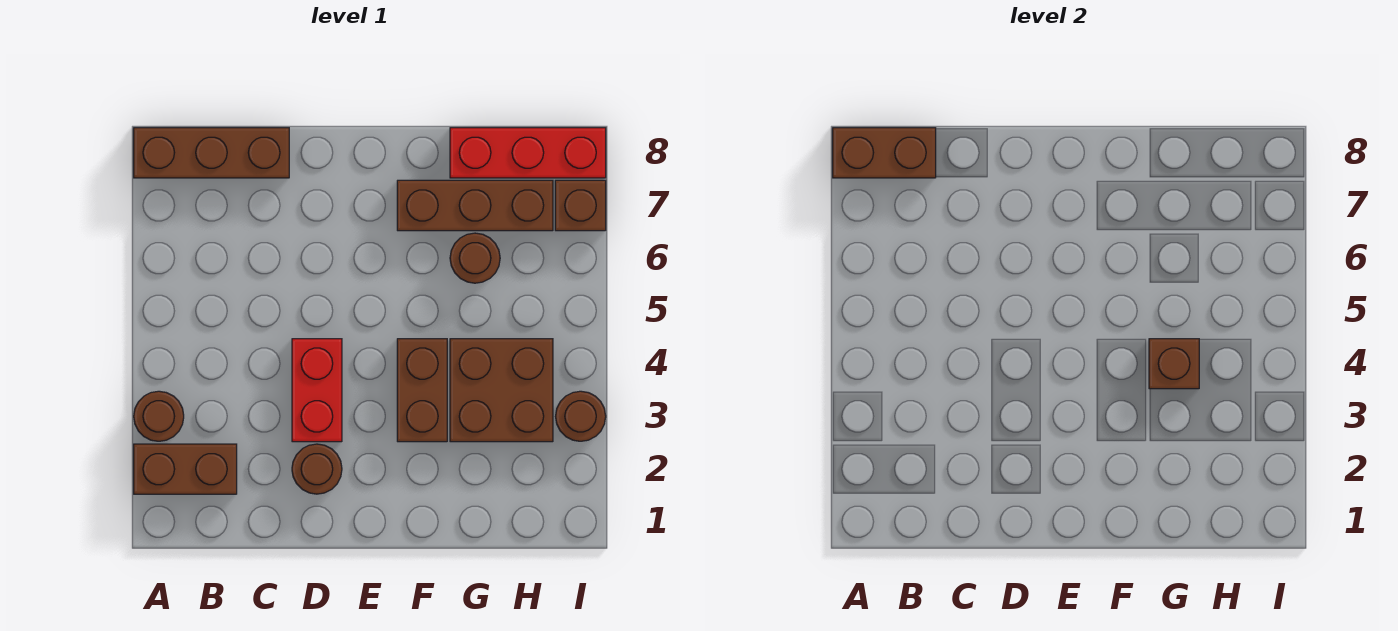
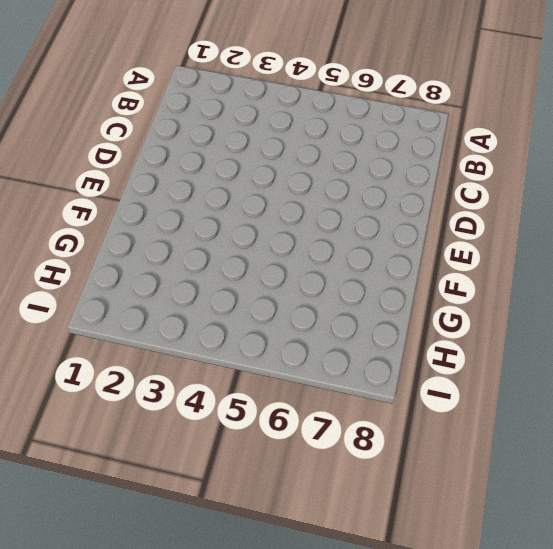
none -> brown brick A2:B2 level 1
none -> brown round brick A3 level 1
none -> brown brick A8:C8 level 1

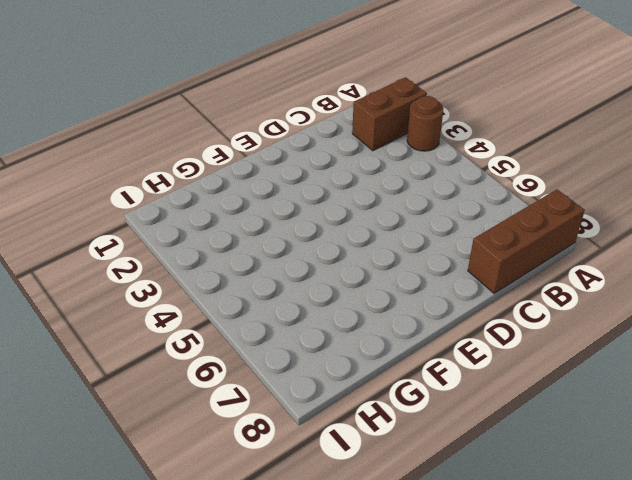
none -> brown round brick D2 level 1
none -> red brick D3:D4 level 1
none -> brown brick F3:F4 level 1

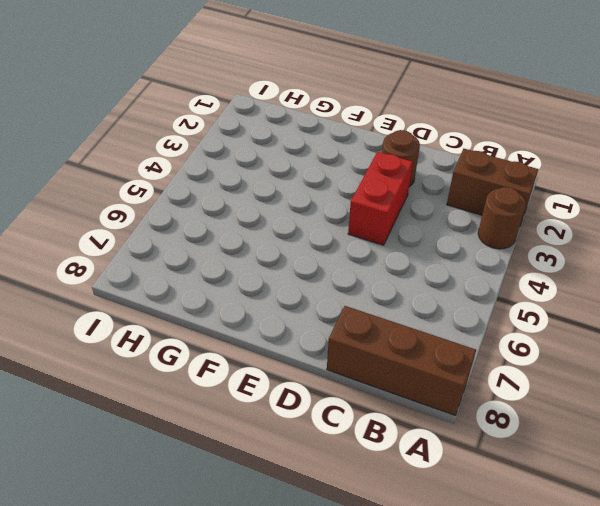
none -> brown brick F3:F4 level 1
none -> brown brick F7:H7 level 1
none -> brown brick G3:H4 level 1

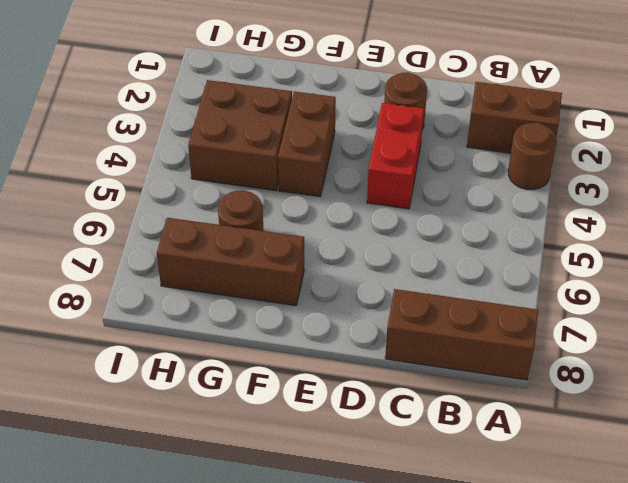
none -> red brick G8:I8 level 1
none -> brown round brick I3 level 1
none -> brown brick I7 level 1

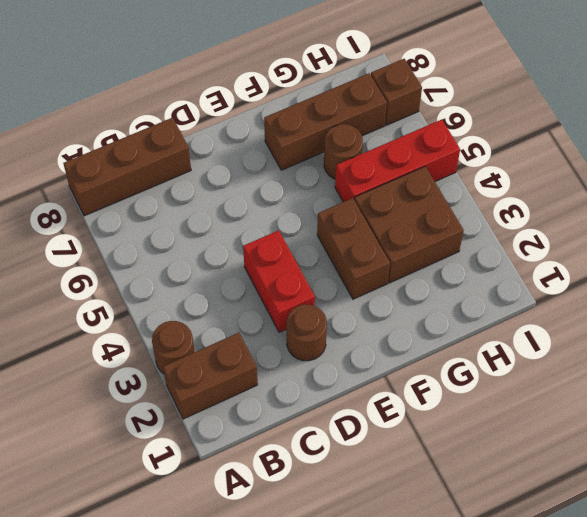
red brick G5:I5 level 1 -> red brick G8:I8 level 1
none -> brown round brick I3 level 1
none -> brown brick A8:B8 level 2
none -> brown brick G4 level 2

